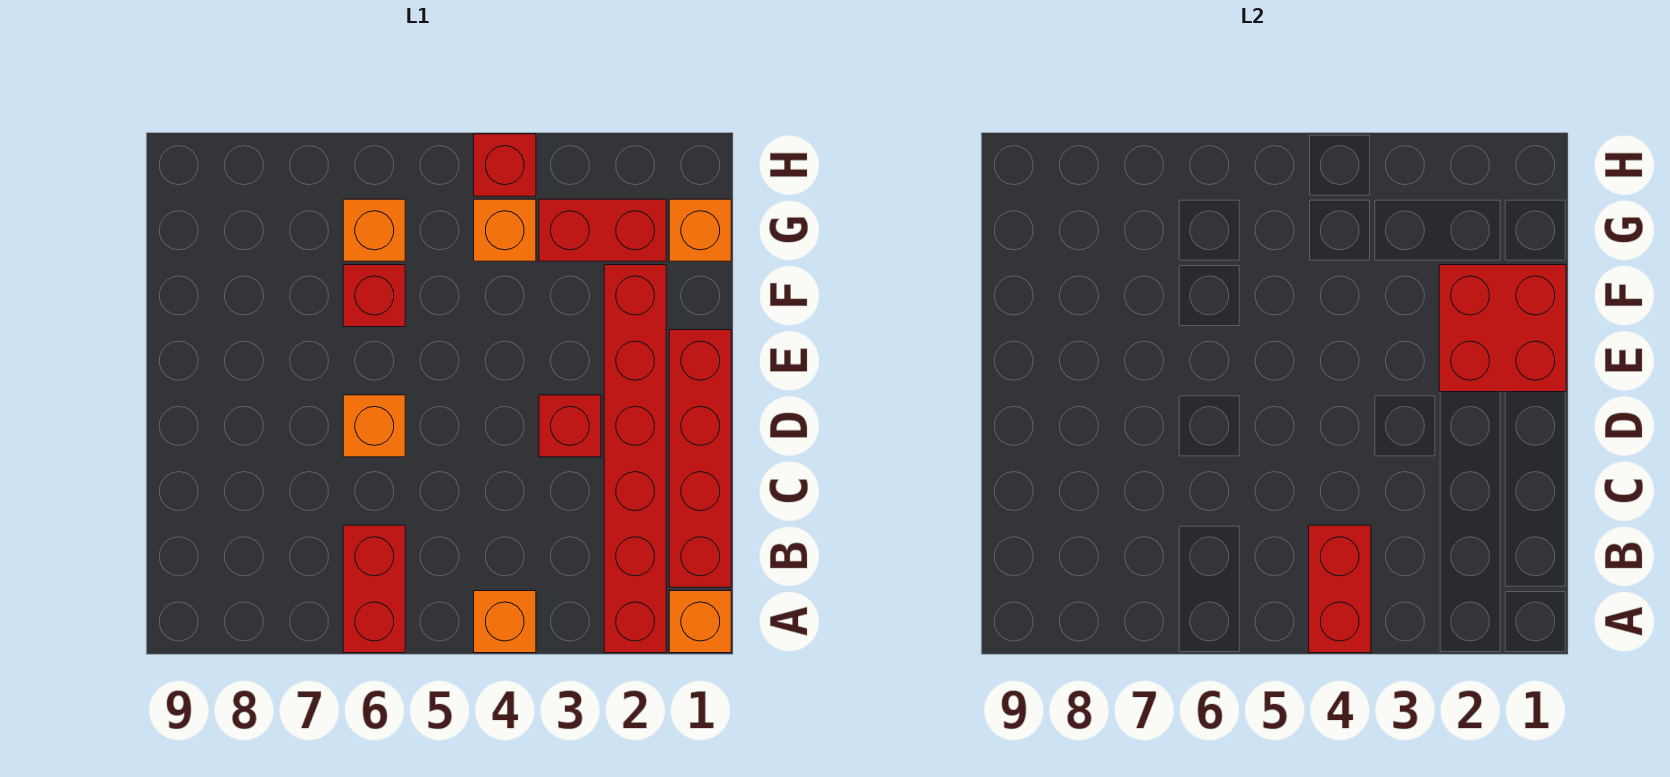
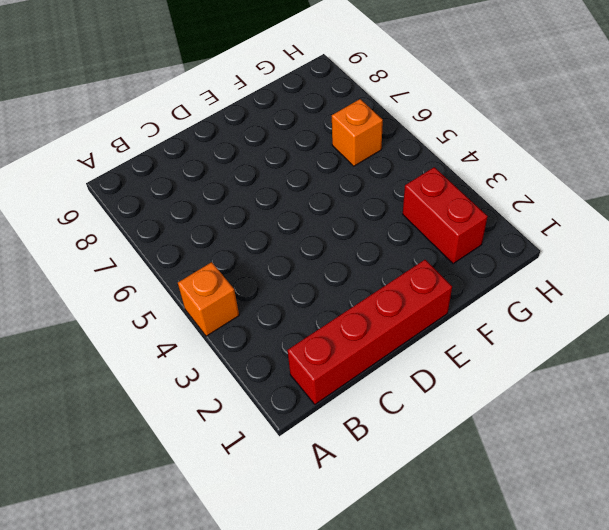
none -> orange brick A1 level 1
none -> red brick A2:F2 level 1
none -> red brick A6:B6 level 1

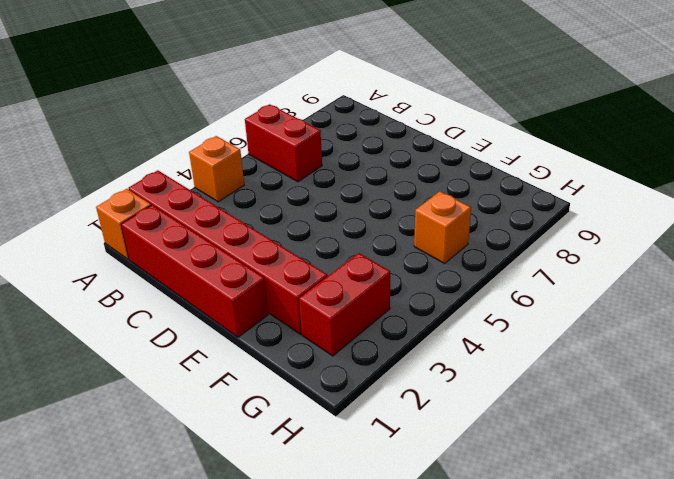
none -> red brick D3 level 1
none -> orange brick D6 level 1
none -> red brick F6 level 1

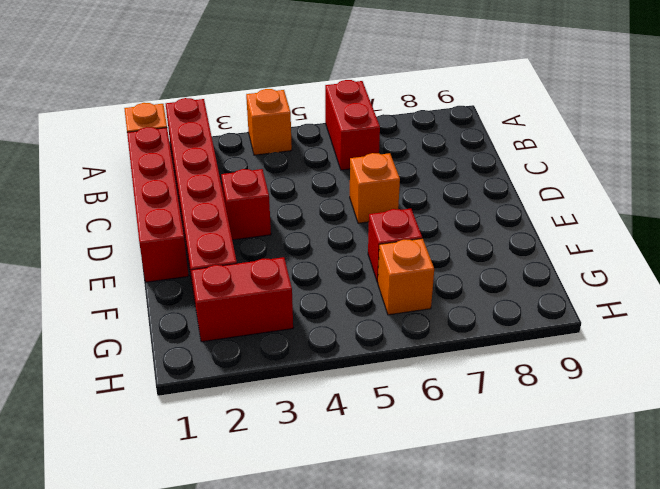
none -> orange brick G1 level 1
none -> orange brick G4 level 1
none -> red brick H4 level 1

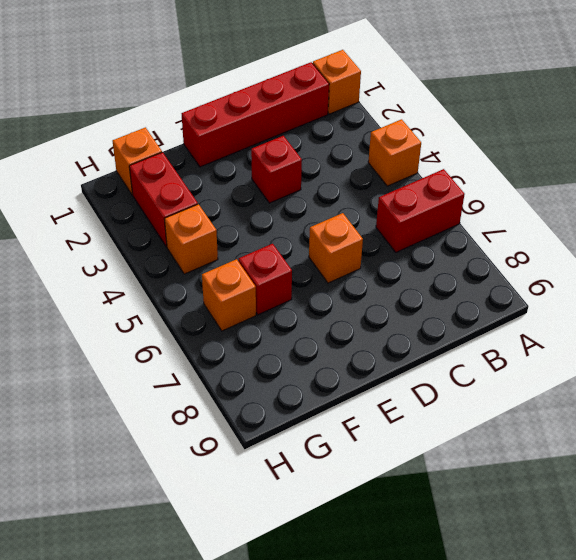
none -> red brick A2:F2 level 1
none -> red brick H4 level 1
none -> red brick A4:B4 level 2

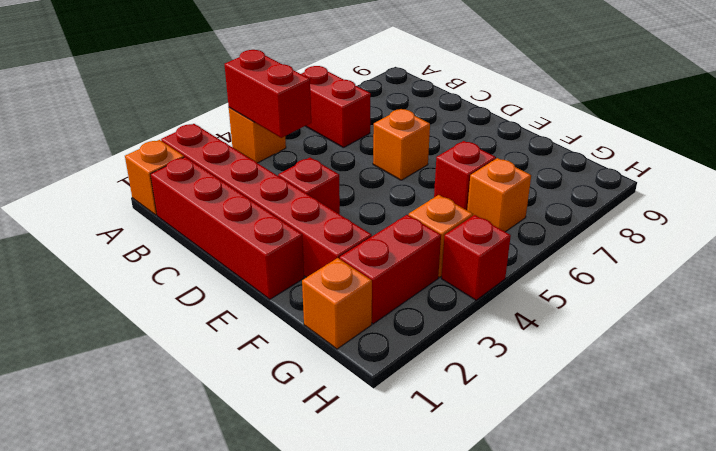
none -> red brick E1:F2 level 2

